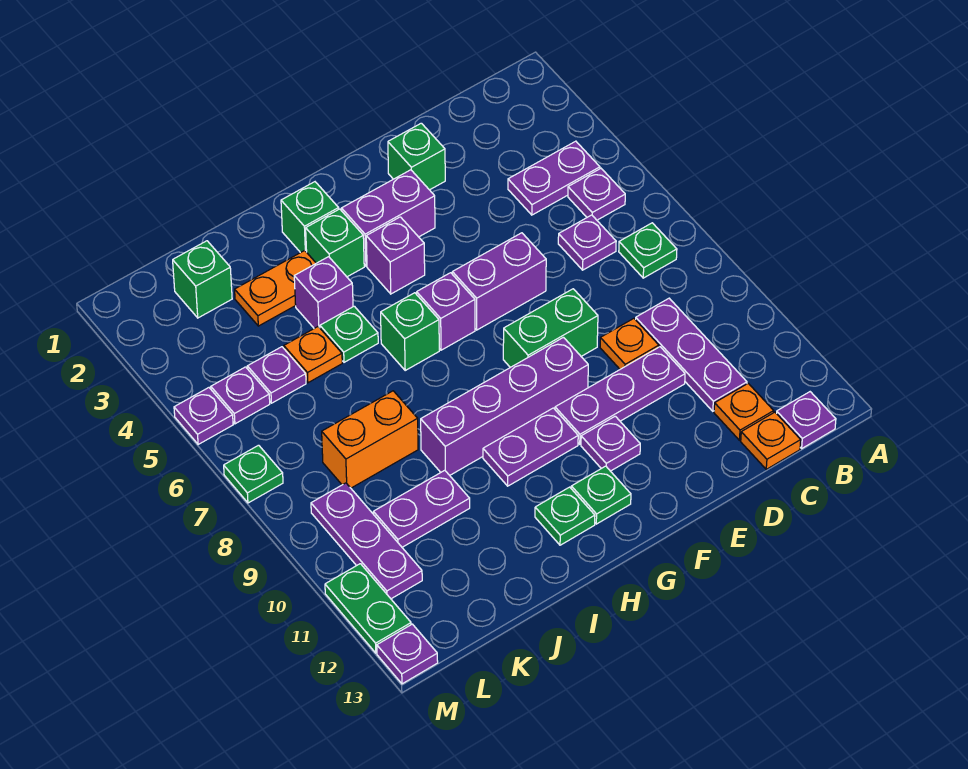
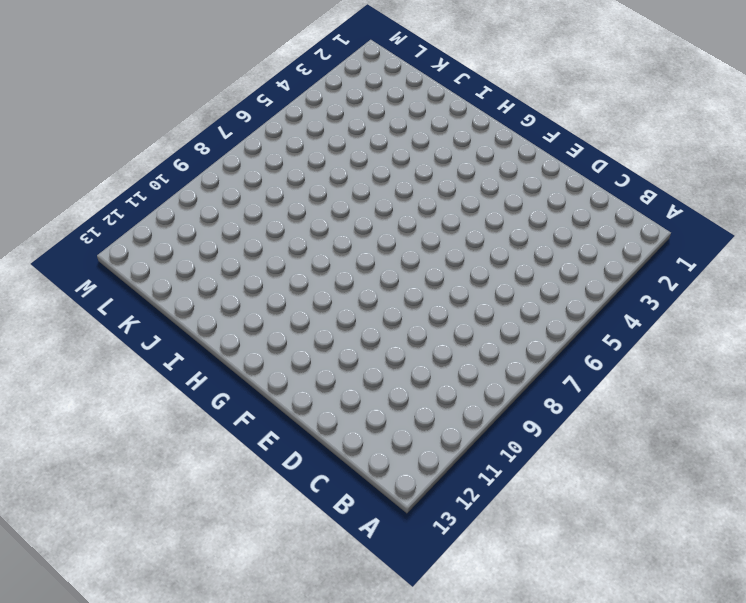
none -> purple plate B4:C4 level 1
none -> purple plate B5 level 1
none -> green plate B7 level 1
none -> purple plate B13 level 1

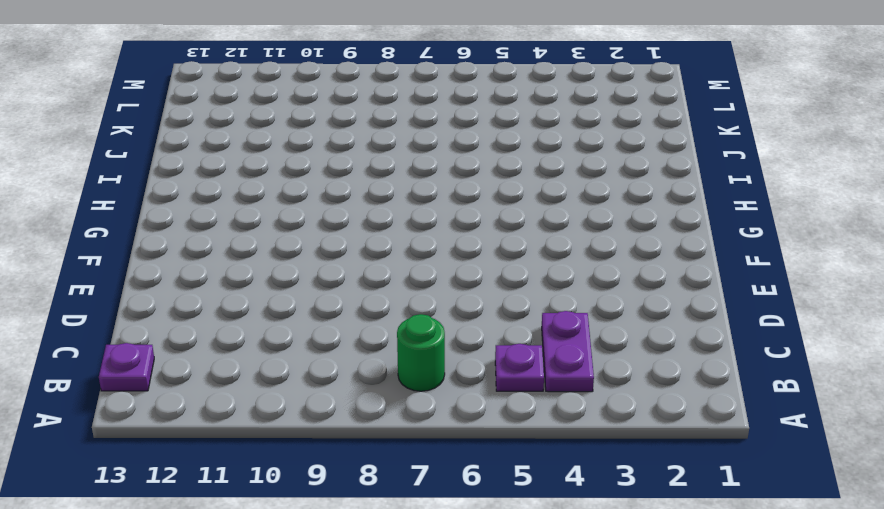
green round brick B7 level 1 -> green plate B7 level 1
none -> purple plate C6 level 1
none -> purple plate C9:C11 level 1
none -> orange plate C12 level 1
none -> orange plate C13 level 1

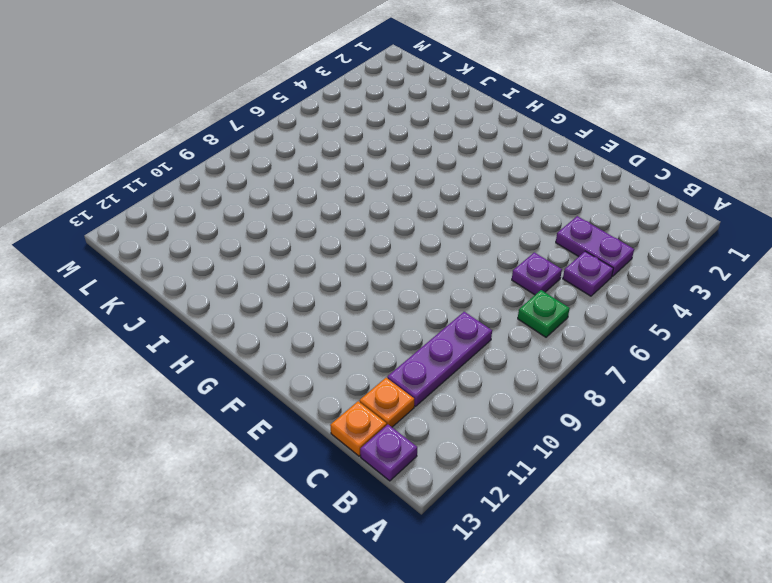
none -> orange plate D9 level 1
none -> purple plate D10:F10 level 1
none -> green brick E2 level 1
none -> purple brick E6:F6 level 1

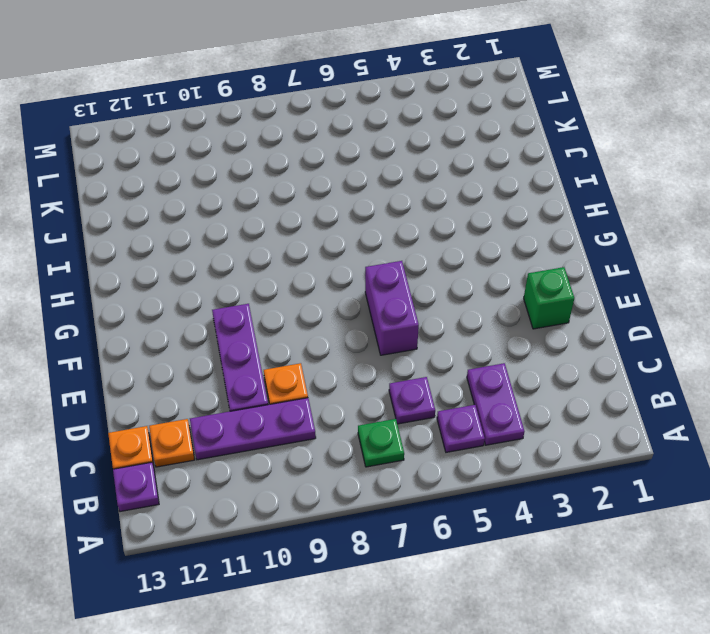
none -> green brick E8:F8 level 1
none -> purple brick F3:G3 level 1
none -> purple brick F9:I9 level 1
none -> purple plate F11 level 1

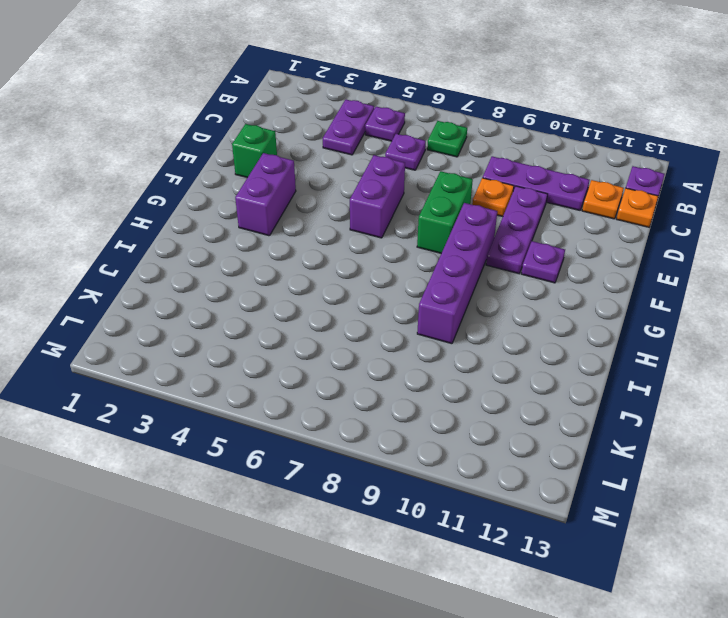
none -> purple brick G4 level 1
none -> purple brick G6 level 1
none -> purple plate G10:H10 level 1
none -> green plate G12 level 1

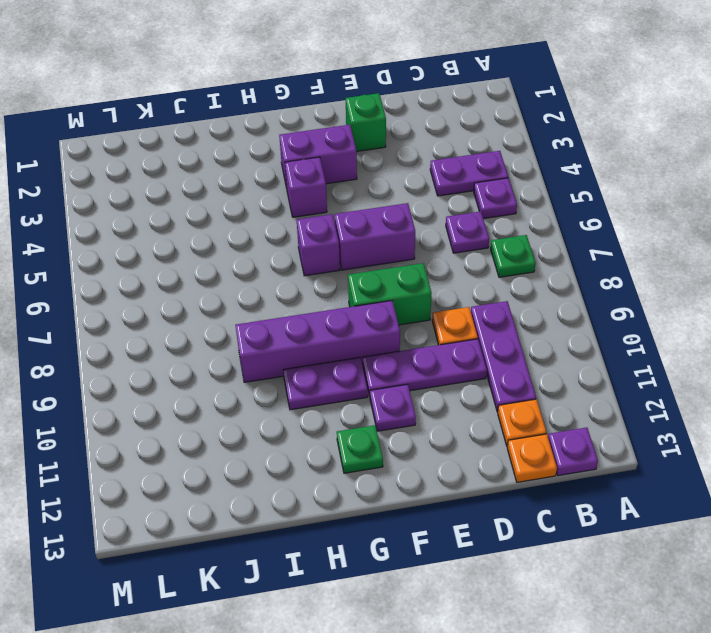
none -> green brick H2 level 1
none -> green brick H3 level 1
none -> green brick H6 level 1
none -> green plate H12 level 1

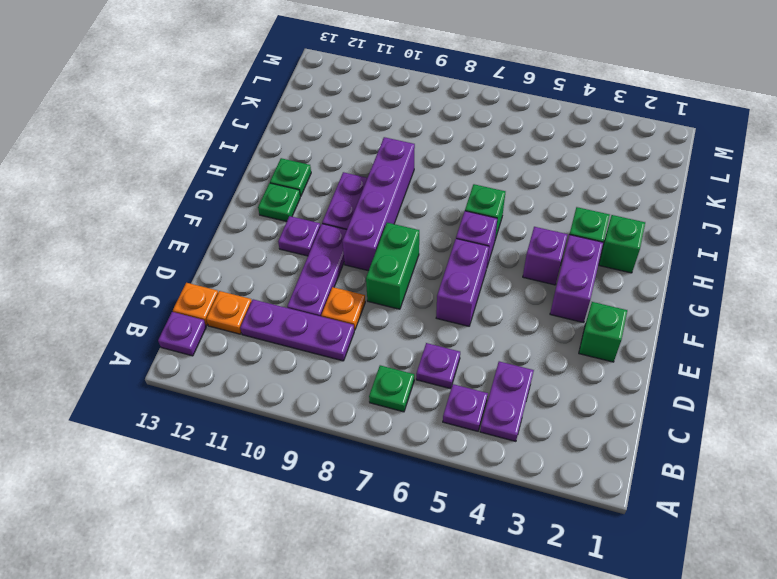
none -> orange plate I3:J3 level 1
none -> purple brick I4 level 1
none -> green plate I5 level 1
none -> orange plate J5 level 1

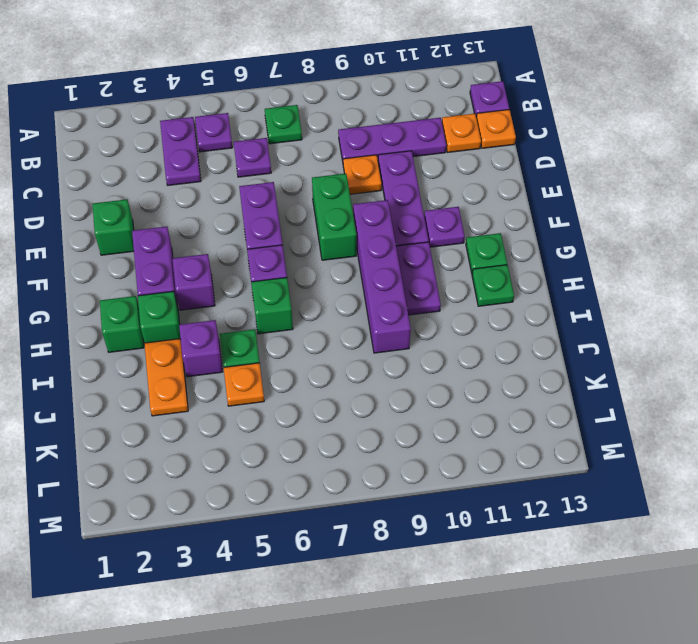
none -> orange brick J8:K8 level 1
none -> purple plate J10:K10 level 1
none -> green brick K2 level 1
none -> purple plate K5 level 1

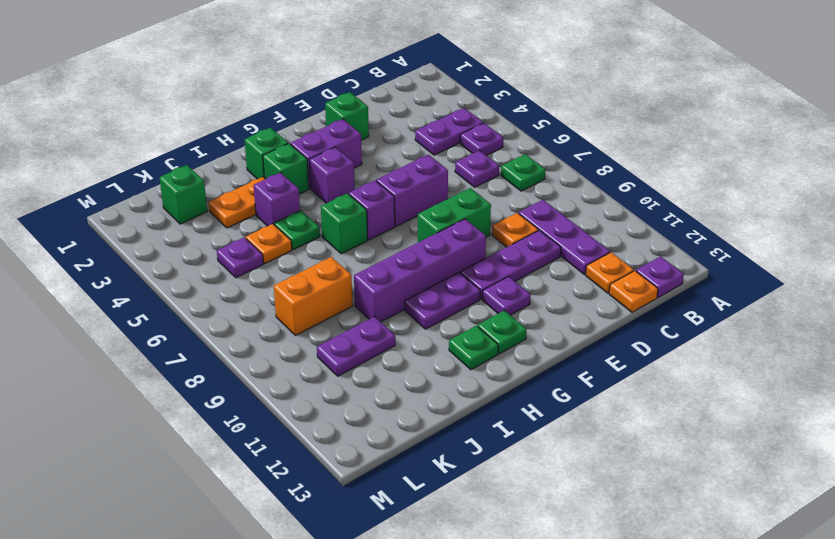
none -> purple plate L5 level 1
none -> purple plate L9:L11 level 1
none -> purple plate M5 level 1
none -> green plate M7 level 1

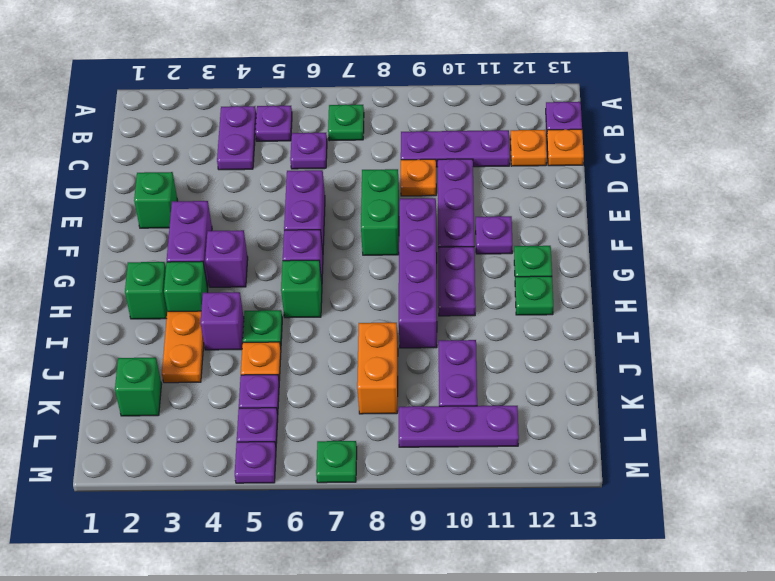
none -> green plate M11:M12 level 1
none -> purple plate M13 level 1

